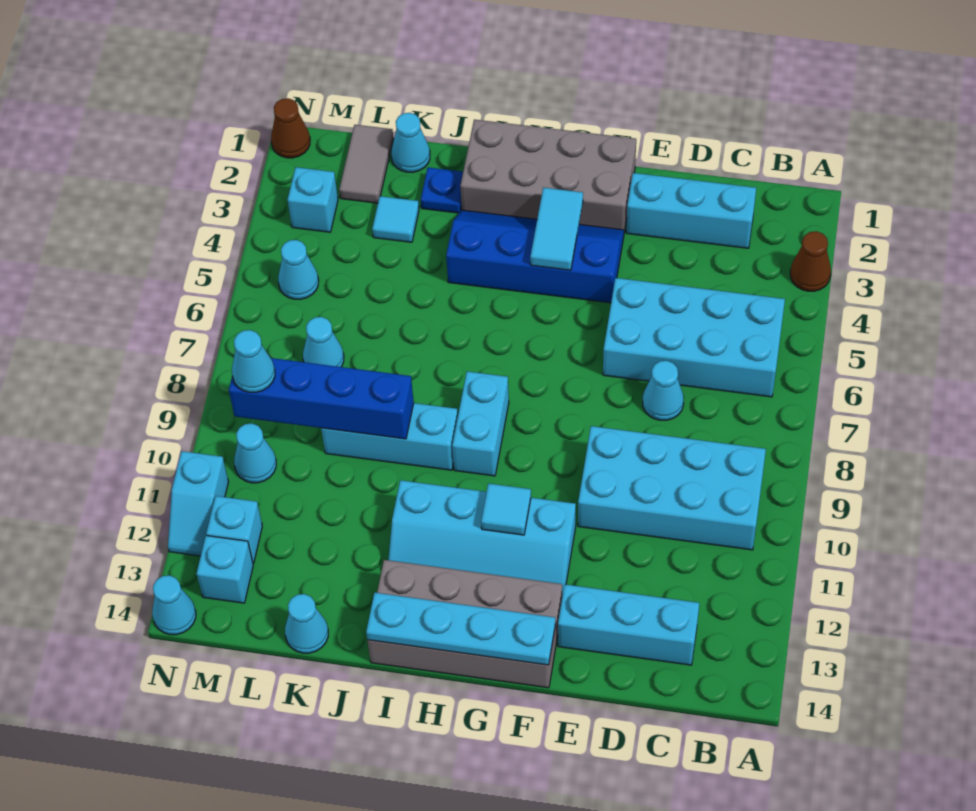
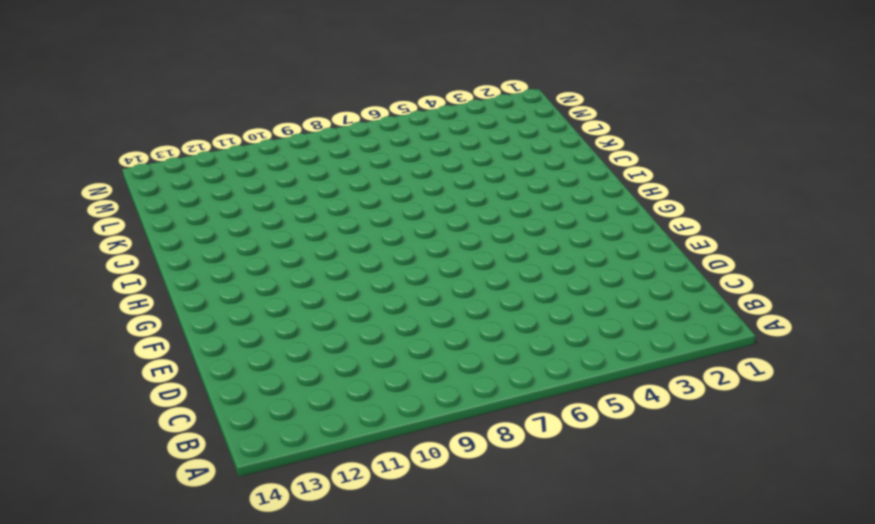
none -> brown cone A3 level 1
none -> cyan brick B5:E6 level 1
none -> cyan brick B9:E10 level 1
none -> cyan brick C2:E2 level 1

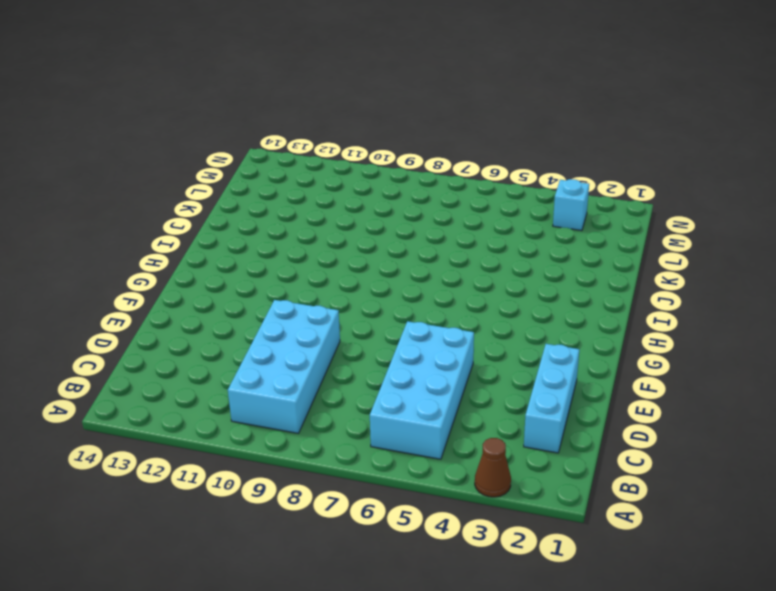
none -> cyan brick C13:E13 level 1
none -> cyan cone D7 level 1
none -> grey brick F1:I2 level 1
none -> blue slope F3:I4 level 1 top 4

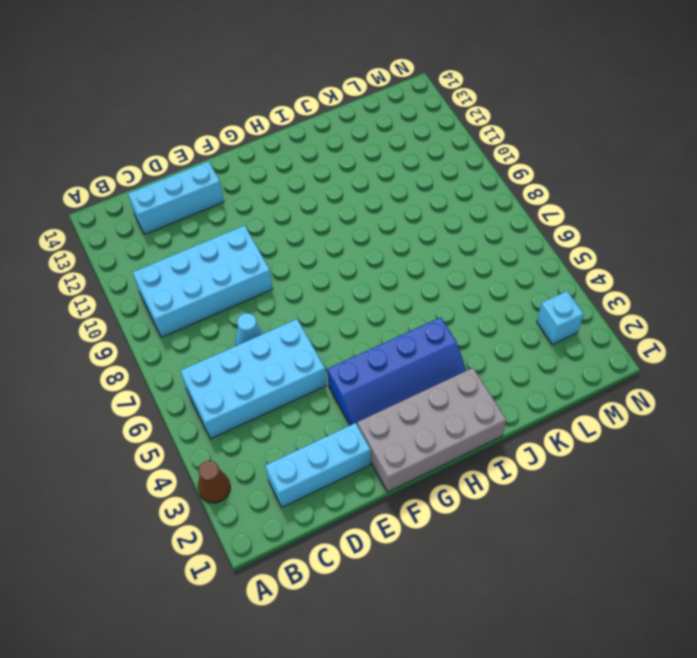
none -> cyan slope F11:I12 level 1 top 11
none -> grey brick F13:I14 level 1
none -> cyan brick H8:H9 level 1
none -> cyan brick I9:K9 level 1

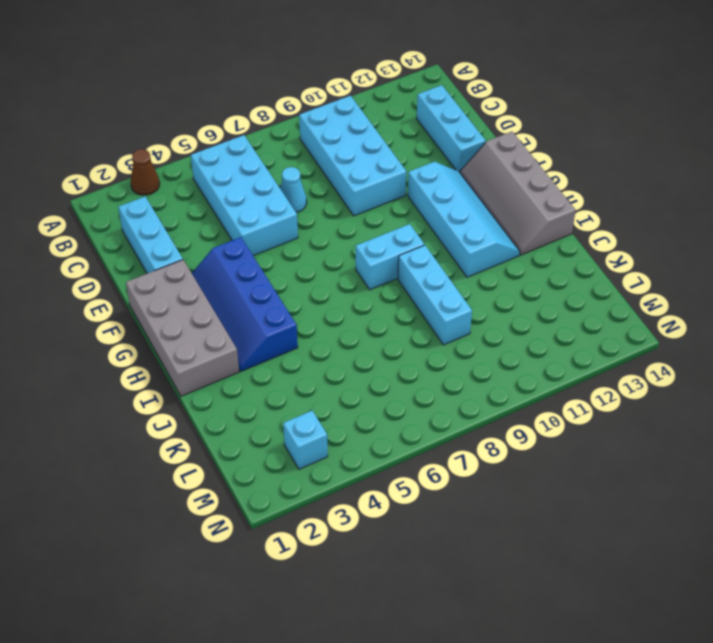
grey slope F13:I14 level 1 top 14 -> grey brick F13:I14 level 1
none -> blue plate J2 level 1
none -> cyan cone K1 level 1
none -> cyan tile K3 level 1
none -> cyan cone K14 level 1

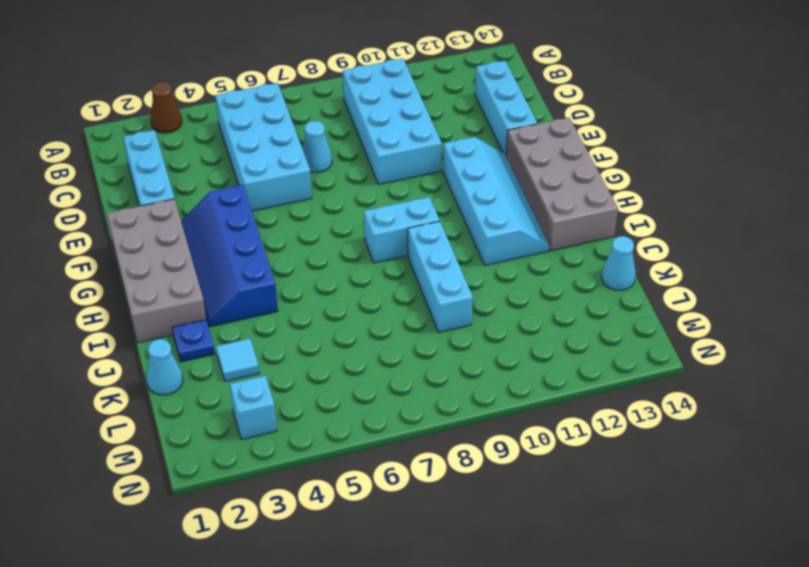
none -> grey tile L1:L2 level 1
none -> cyan cone L7 level 1
none -> cyan cone M5 level 1
none -> cyan cone M10 level 1

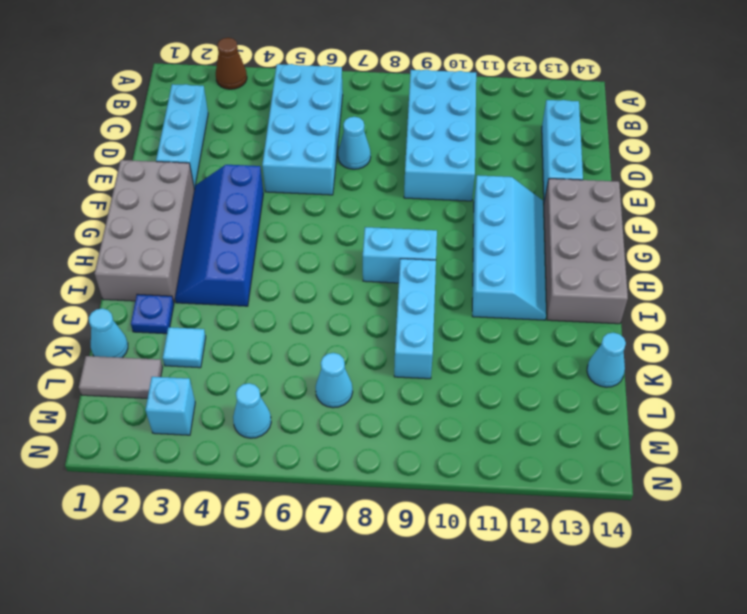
none -> cyan cone M10 level 1
none -> cyan brick M12 level 1
none -> cyan brick M13 level 1
none -> brown cone N1 level 1

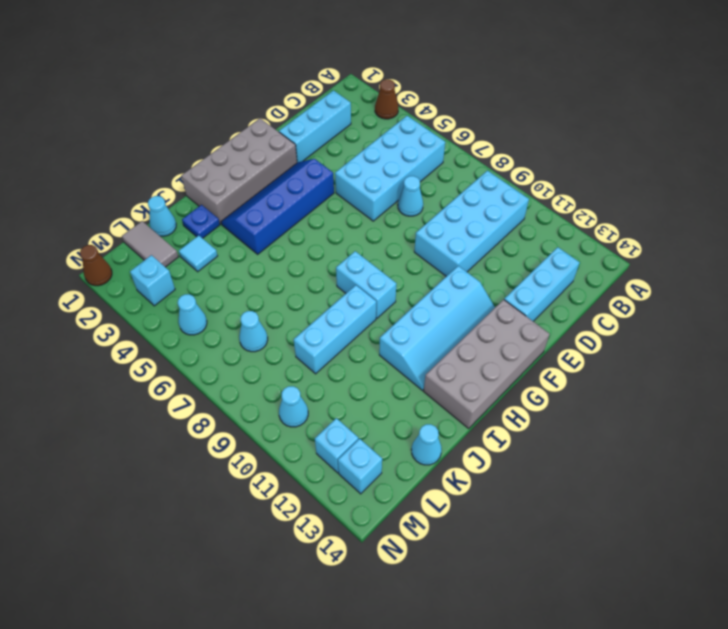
none -> cyan slope N11:N12 level 1 top 11
none -> cyan cone N14 level 1
none -> cyan plate F14:I14 level 2
none -> cyan tile G3:G4 level 2

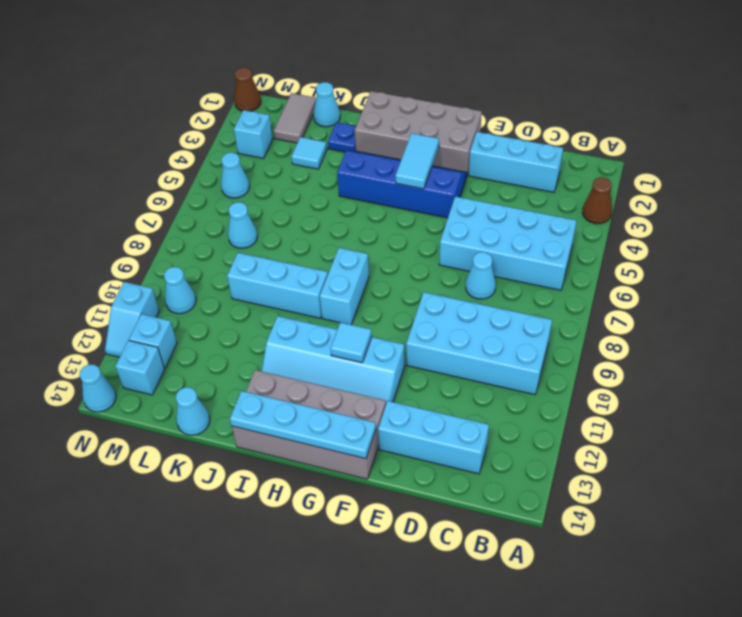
none -> blue brick J9:M9 level 2
none -> cyan cone M9 level 3

